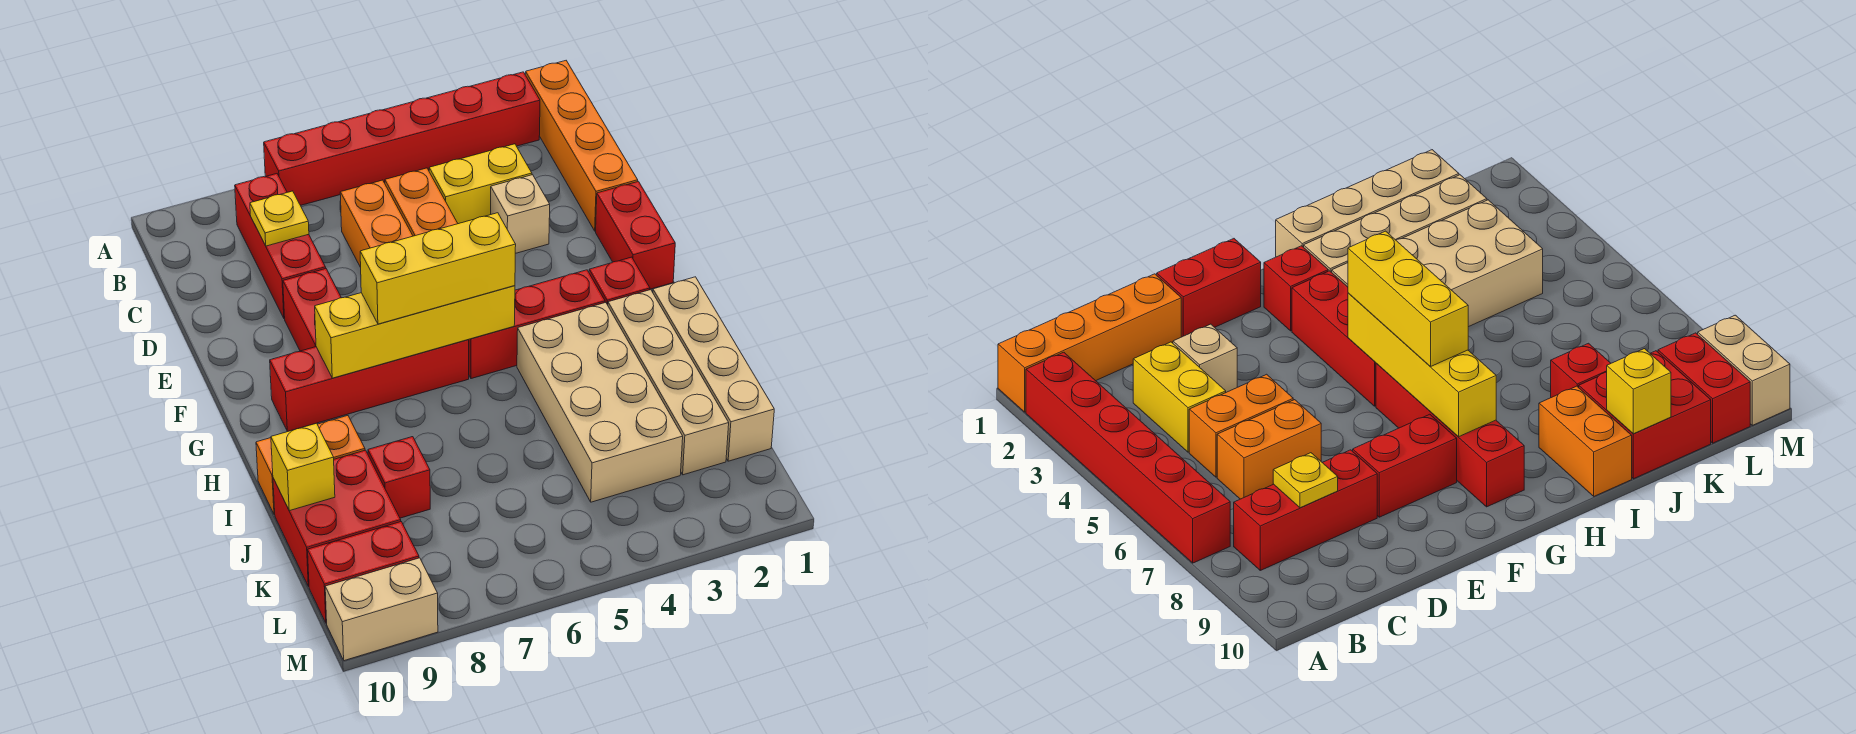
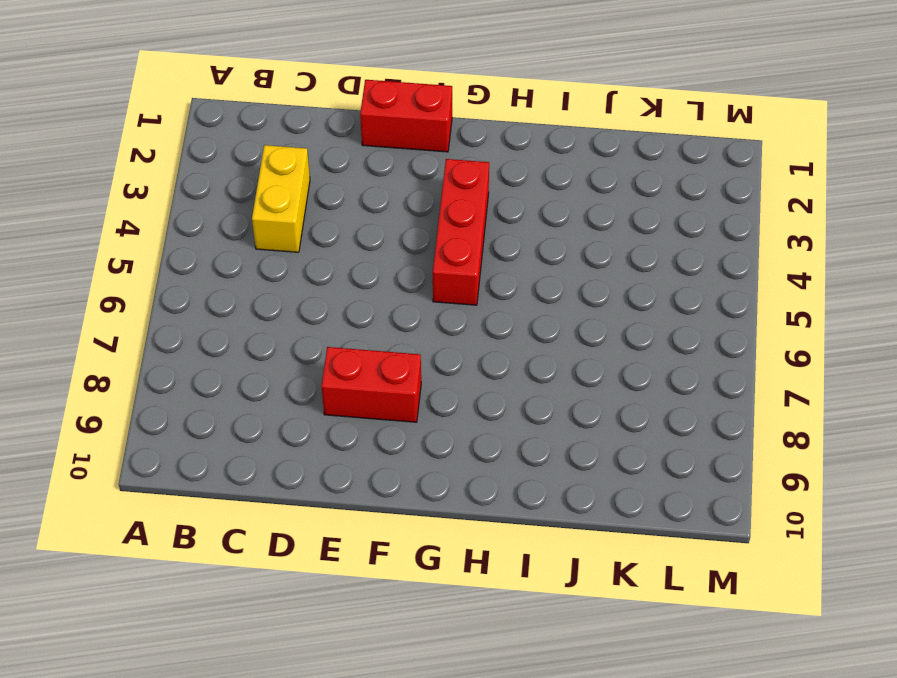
none -> orange brick A1:D1 level 1
none -> red brick A2:A7 level 1
none -> red brick B8:D8 level 1

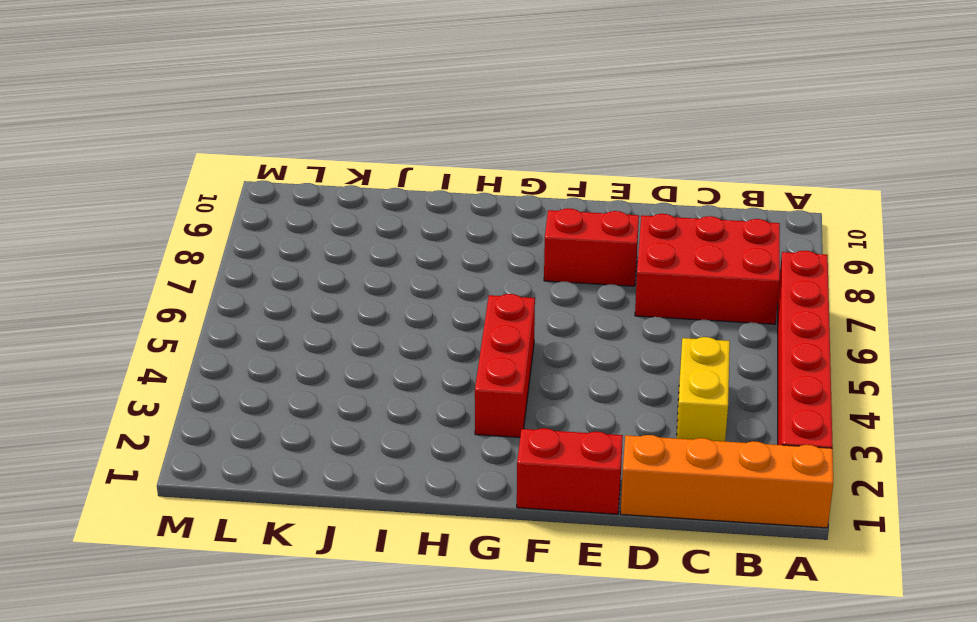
red brick B7:D8 level 1 -> red brick B8:D8 level 1
none -> orange brick C5:D5 level 1
none -> orange brick C6:D6 level 1
none -> tan brick D3 level 1

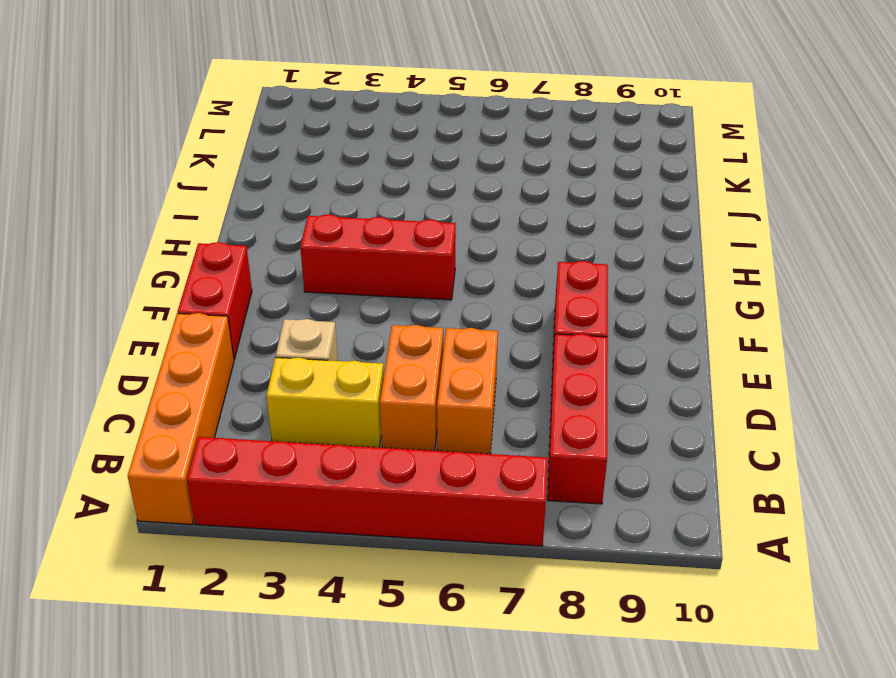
none -> red brick G2 level 1
none -> red brick G6:G9 level 1
none -> tan brick H1:K1 level 1

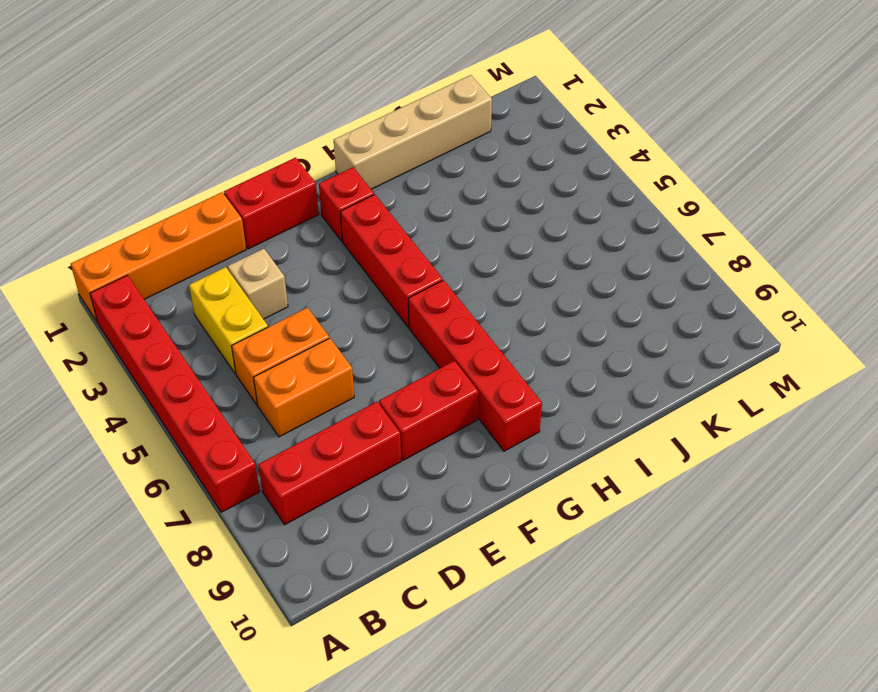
none -> tan brick H2:K2 level 1
none -> tan brick H3:K4 level 1
none -> orange brick I9:I10 level 1

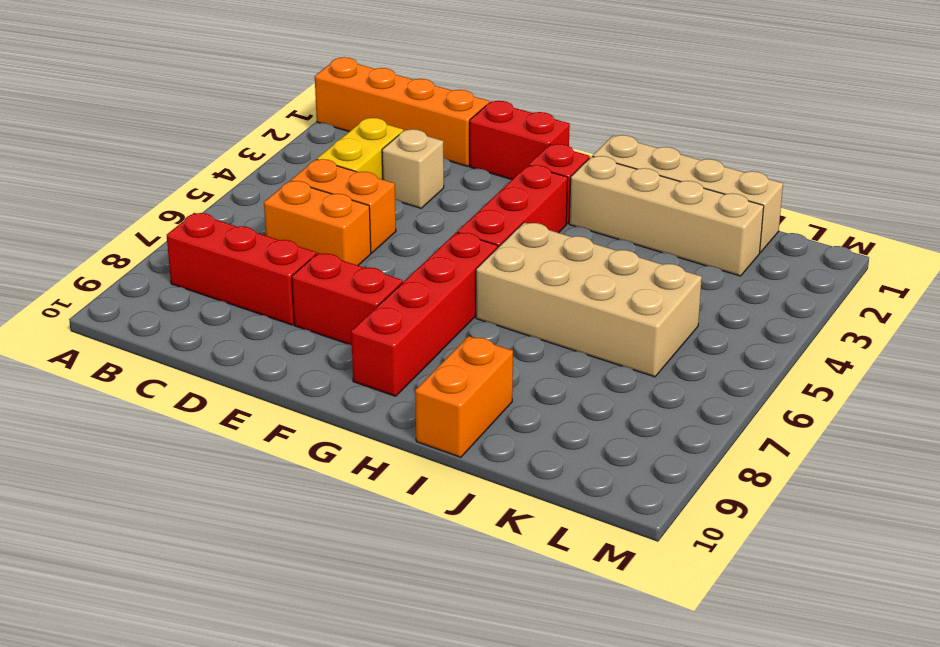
tan brick H5:K6 level 1 -> tan brick H3:K4 level 1
none -> red brick A2:A7 level 1
none -> red brick J8 level 1
none -> red brick J9:K10 level 1

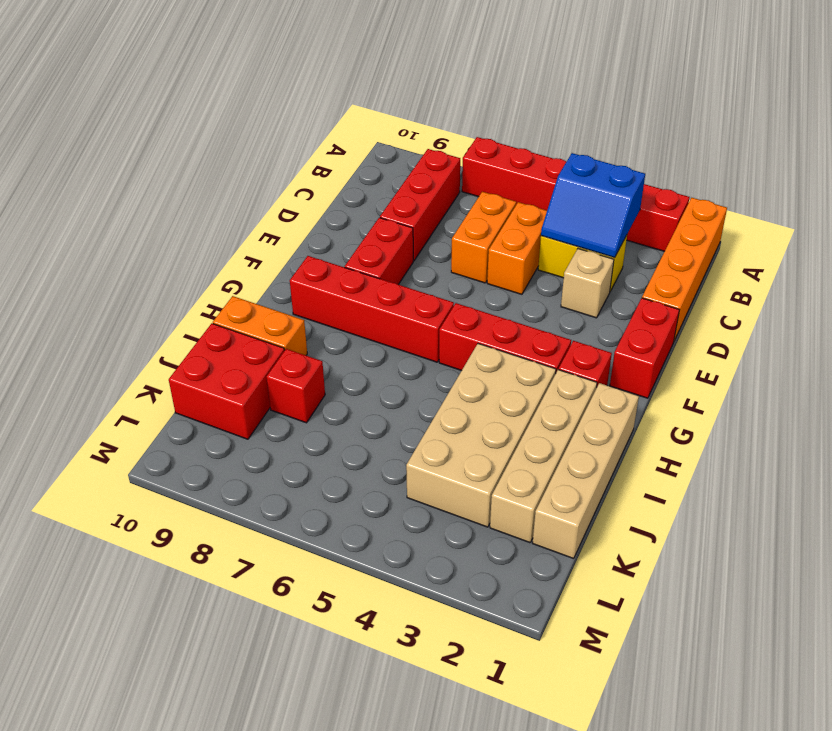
blue slope B3:C4 level 2 top B -> none
none -> red brick L9:L10 level 1
none -> tan brick M9:M10 level 1
none -> yellow plate C8 level 2

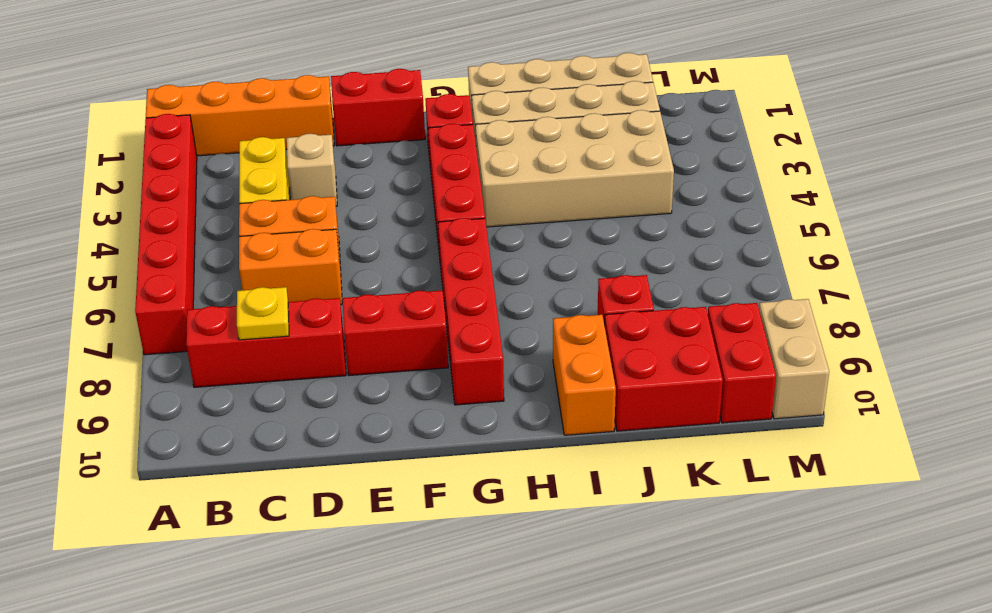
none -> yellow brick G5:G8 level 2
none -> yellow brick J10 level 2
none -> yellow brick G5:G7 level 3

